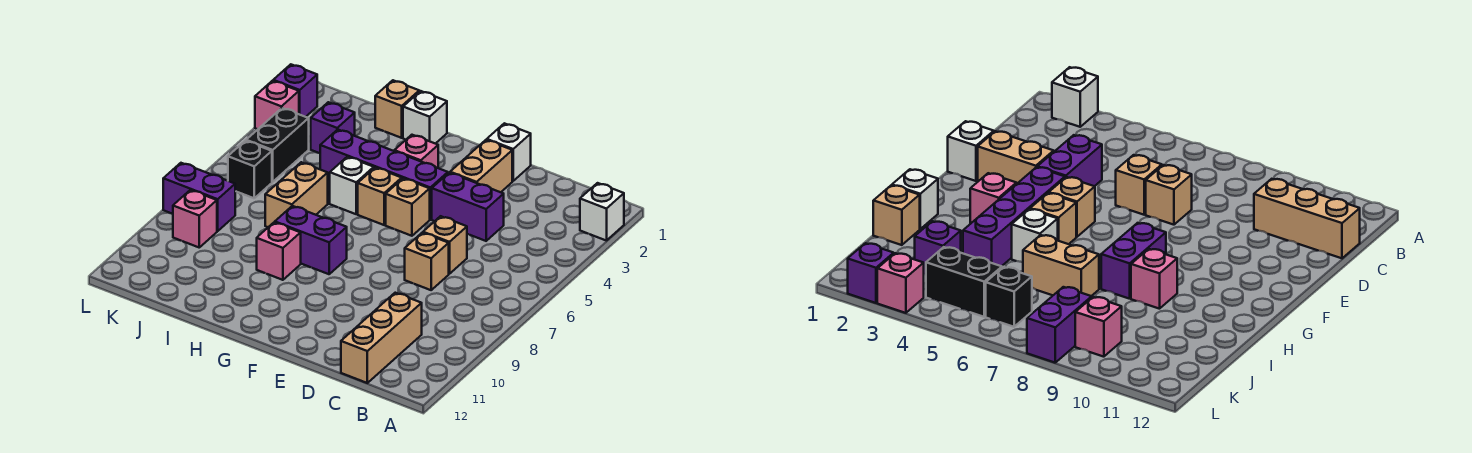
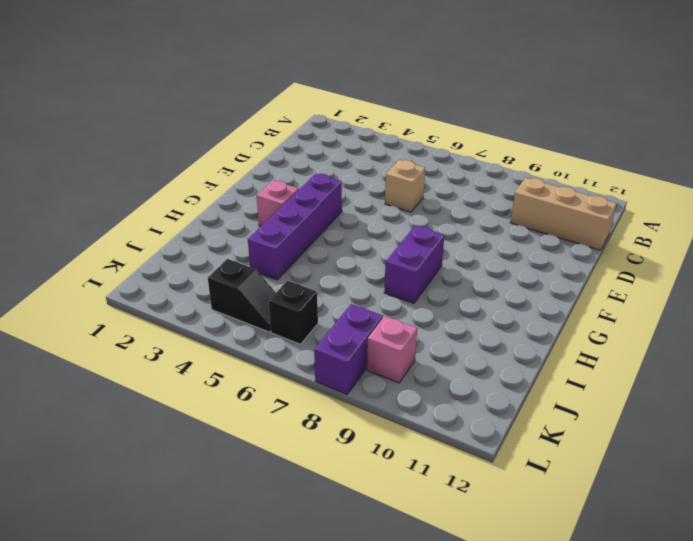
black slope K4:K5 level 1 top 4 -> black brick K4:K5 level 1
none -> white brick A2 level 1
none -> purple brick D4:E4 level 1
none -> tan brick D7 level 1

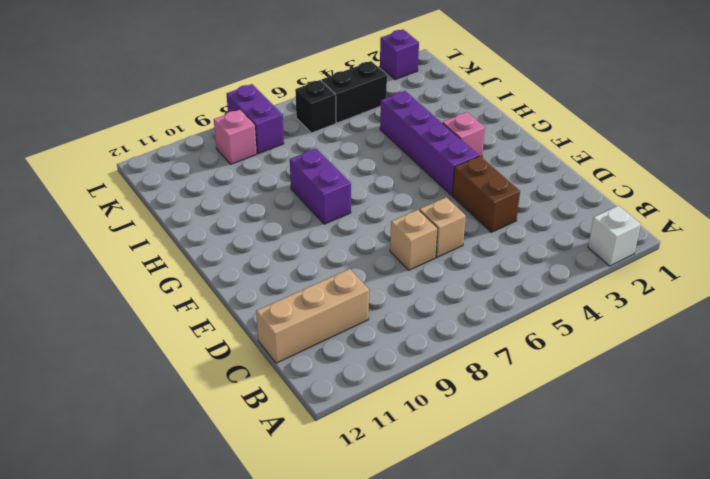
brown brick D4:E4 level 1 -> purple brick D4:E4 level 1
none -> white brick E1 level 1
none -> tan brick E2:E3 level 1
none -> tan brick F5 level 1

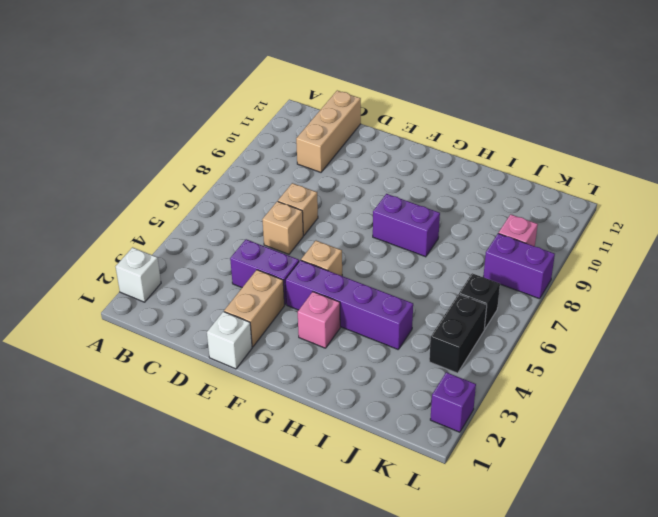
none -> tan brick G5 level 1
none -> white brick H1 level 1
none -> white brick H5 level 1

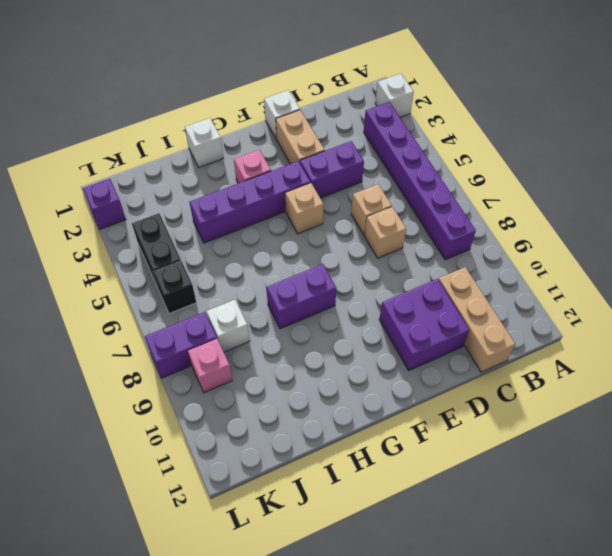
purple brick B3:B8 level 1 -> none
purple brick D10:E11 level 1 -> none
white brick J8 level 1 -> white brick H5 level 1
none -> tan brick G5 level 1
none -> pink brick H9 level 1
none -> tan brick I1 level 1

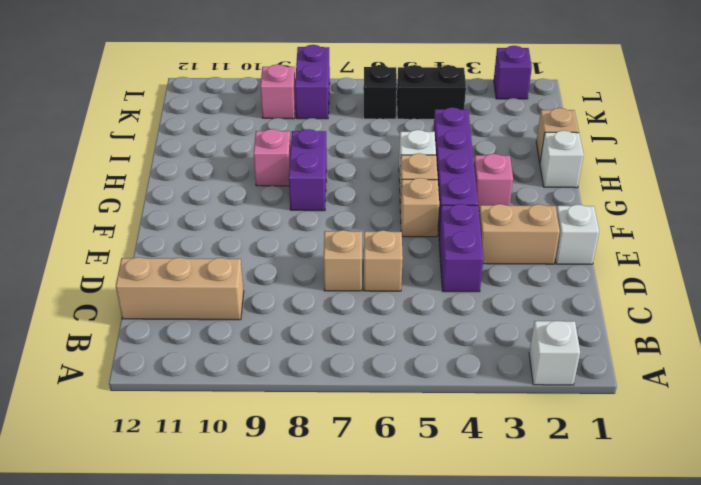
none -> tan brick I6:I7 level 1
none -> purple brick J3 level 1
none -> pink brick L3 level 1

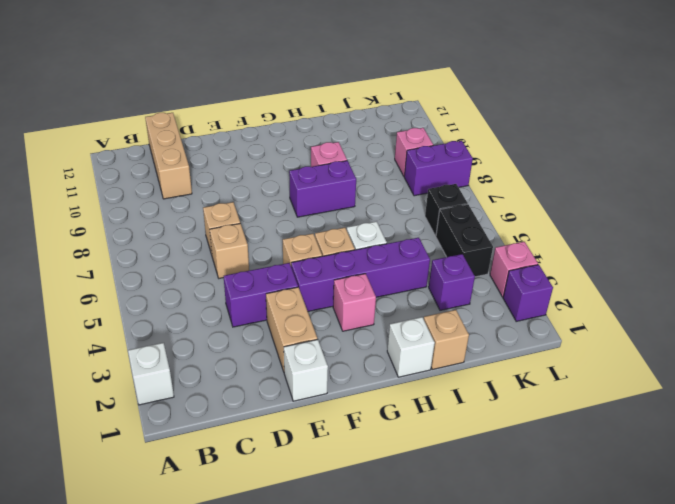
none -> tan brick I6:I7 level 1

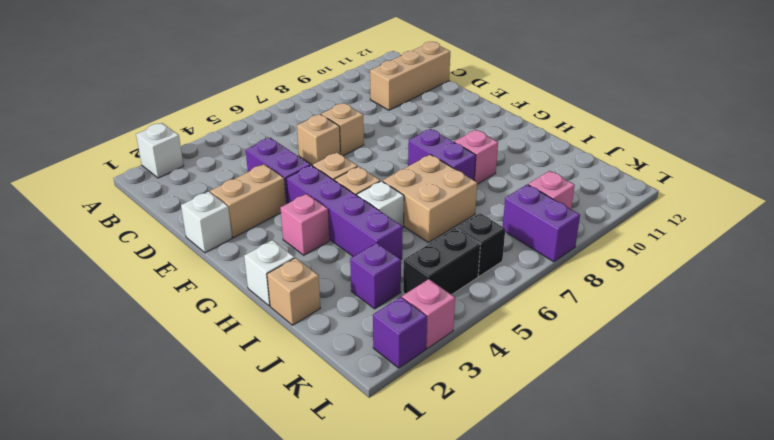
tan brick H6:I7 level 1 -> tan brick I6:I7 level 1

